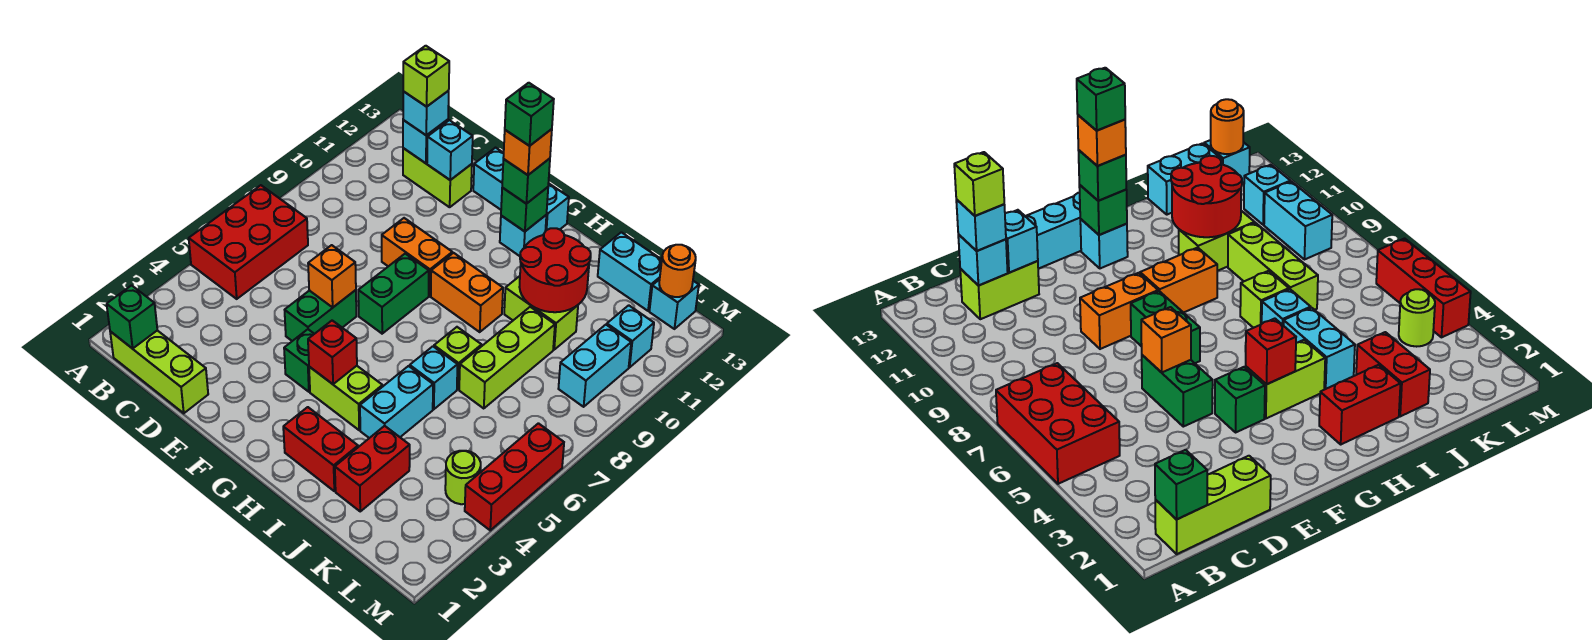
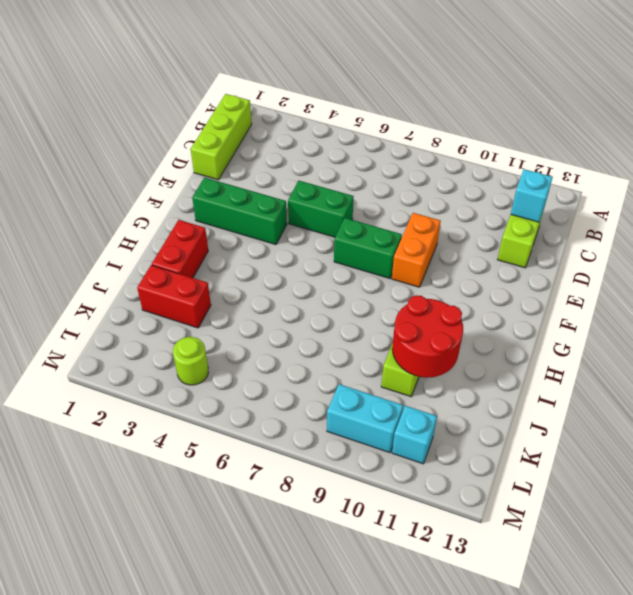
green brick F2:F4 level 1 -> green brick F4 level 1
none -> red brick A5:B7 level 1
none -> cyan brick E13:G13 level 1
none -> lime brick G4:H4 level 1
none -> orange brick G9:H9 level 1

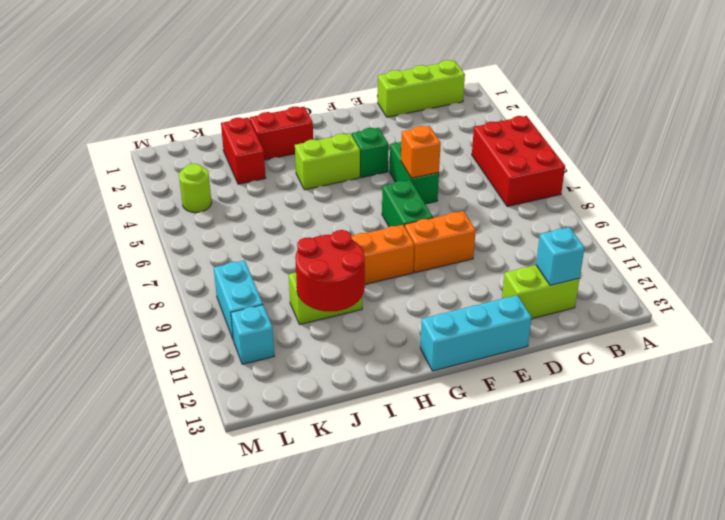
none -> cyan brick G12 level 1
none -> cyan brick I4:I5 level 1
none -> cyan brick I6 level 1
none -> lime brick I7 level 1

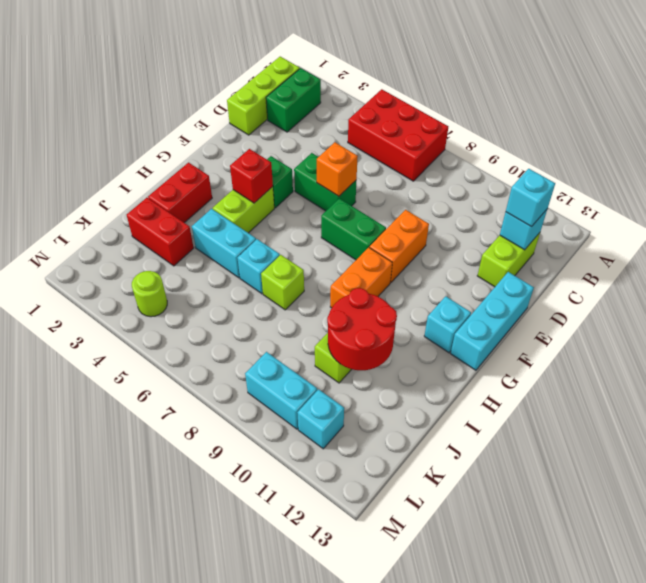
green brick B2:C2 level 1 -> none
none -> lime brick J7:J9 level 1
none -> cyan brick J13:K13 level 1
none -> cyan brick L13 level 1
none -> red brick M4:M6 level 1

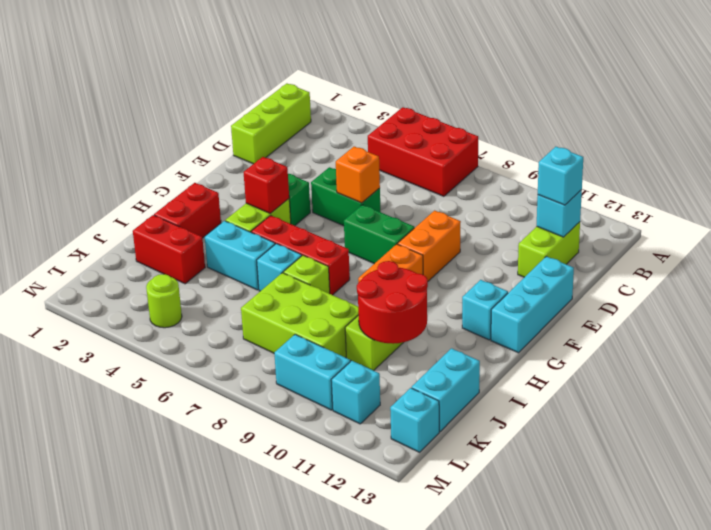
red brick H5:H7 level 1 -> red brick M4:M6 level 1
lime brick J7:K9 level 1 -> lime brick J7:J9 level 1
none -> green brick B1 level 2
none -> cyan brick D12 level 2
none -> green brick G12 level 2
none -> orange round brick L13 level 2

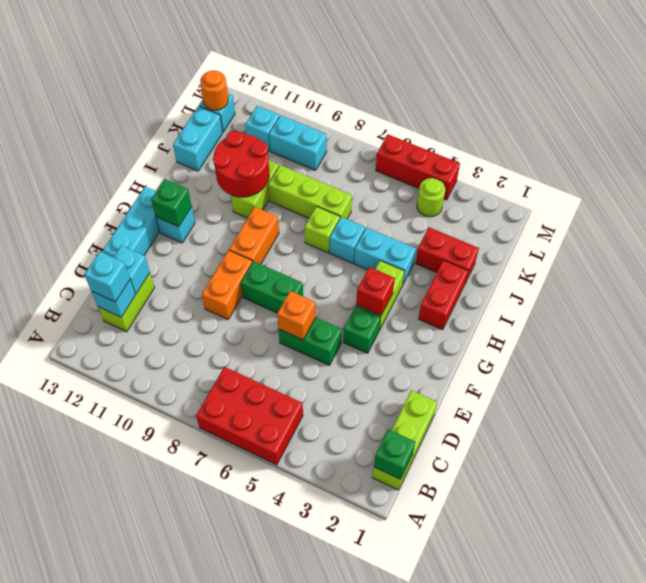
none -> green brick G12 level 3
none -> lime brick C12 level 4
none -> orange brick G12 level 4
none -> green brick G12 level 5

